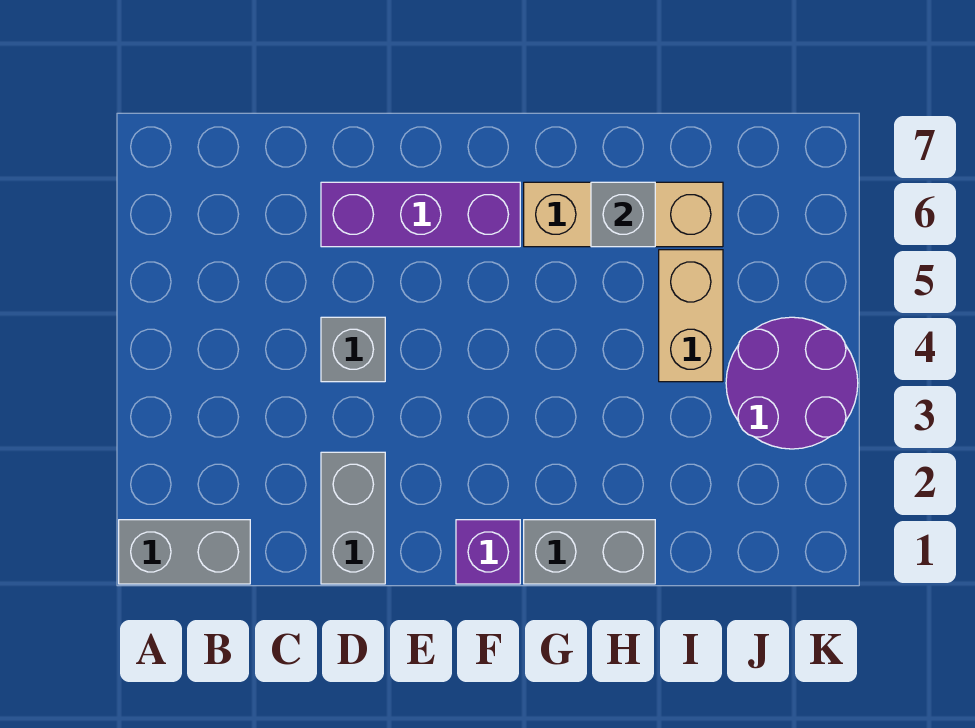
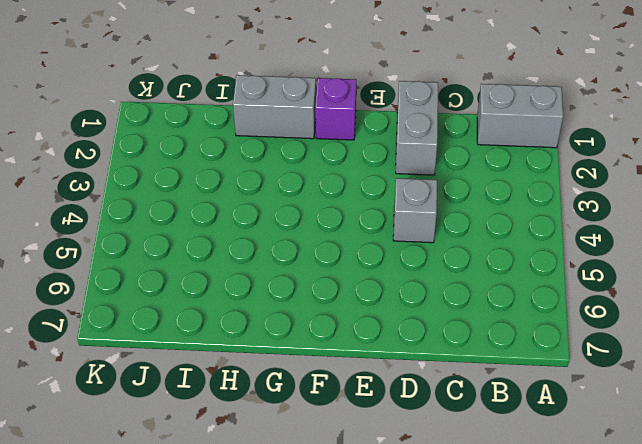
none -> purple brick D6:F6 level 1
none -> tan brick G6:I6 level 1

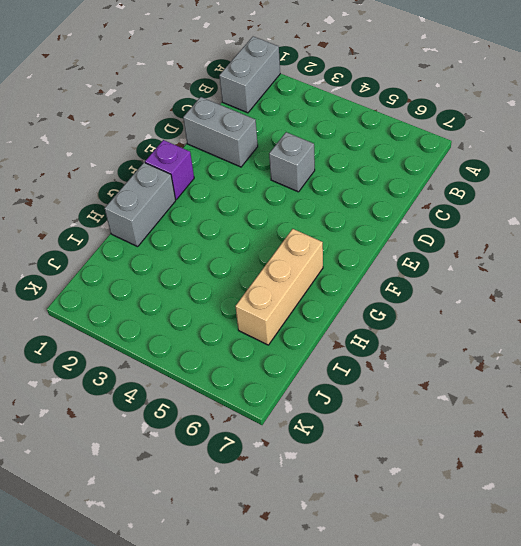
none -> purple brick D6:F6 level 1
none -> tan brick I4:I5 level 1

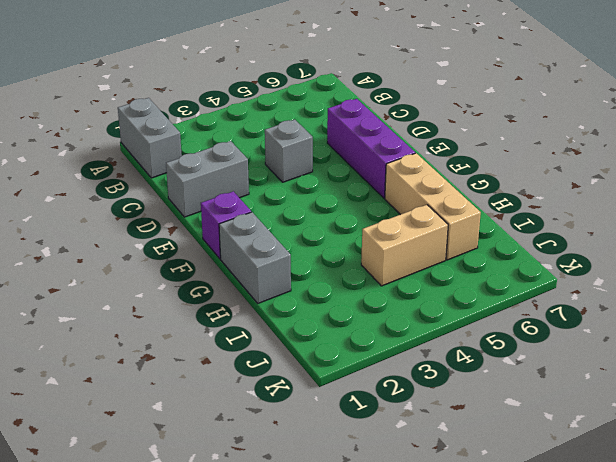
none -> purple round brick J3:K4 level 1
none -> grey brick H6 level 2

